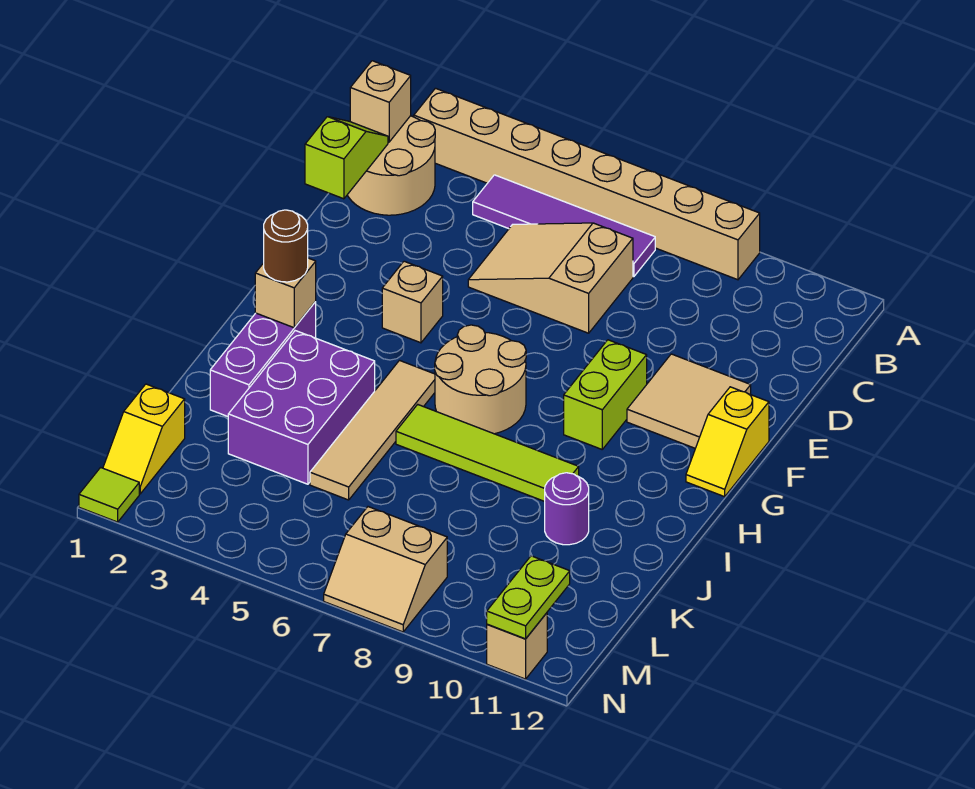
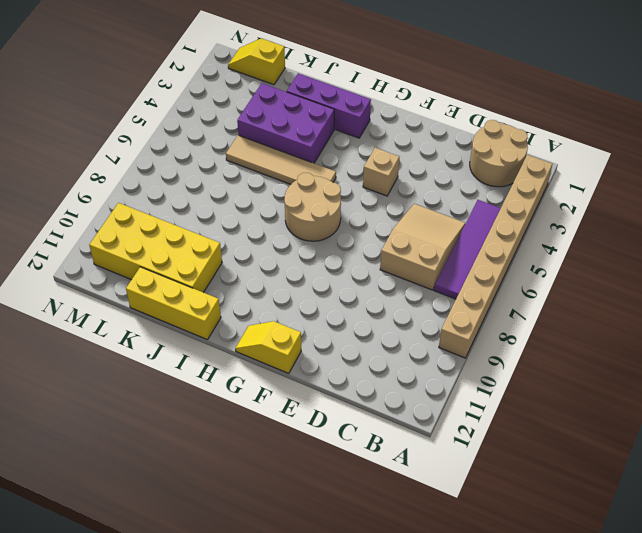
yellow brick I12:K12 level 1 -> none
yellow brick J10:M11 level 1 -> purple round brick J10 level 1
none -> tan tile E10:F11 level 1
none -> lime brick F9:G9 level 1
none -> lime tile I6:I9 level 1

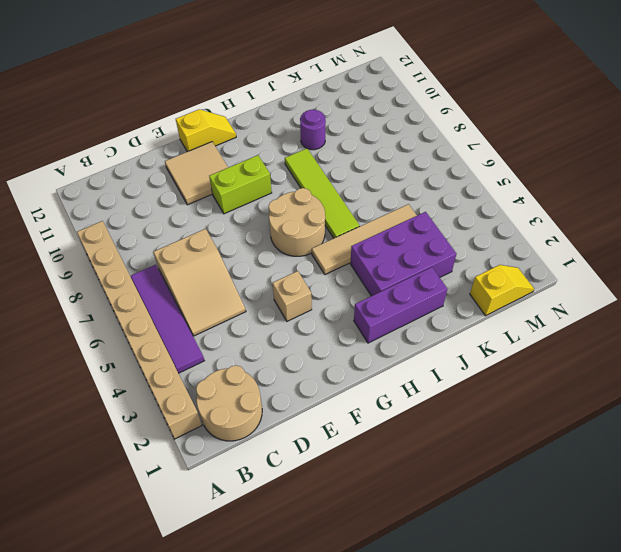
none -> tan slope M7:N8 level 1 top M
none -> lime tile N1 level 1
none -> tan brick N11 level 1

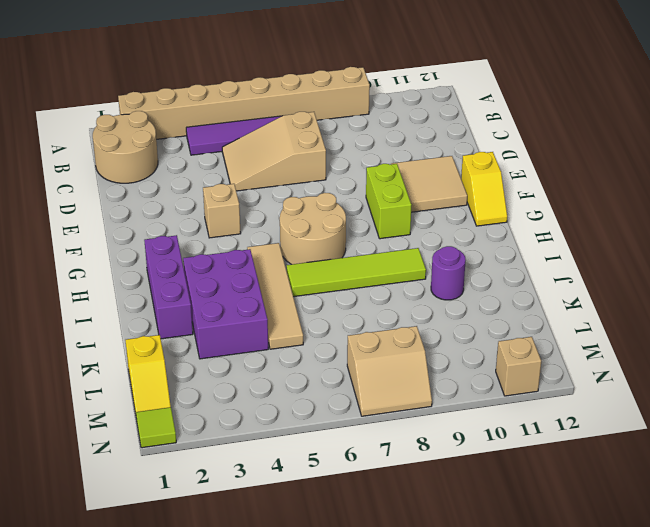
none -> tan brick B1 level 2
none -> lime slope C1:D1 level 2 top D
none -> tan brick H2 level 2

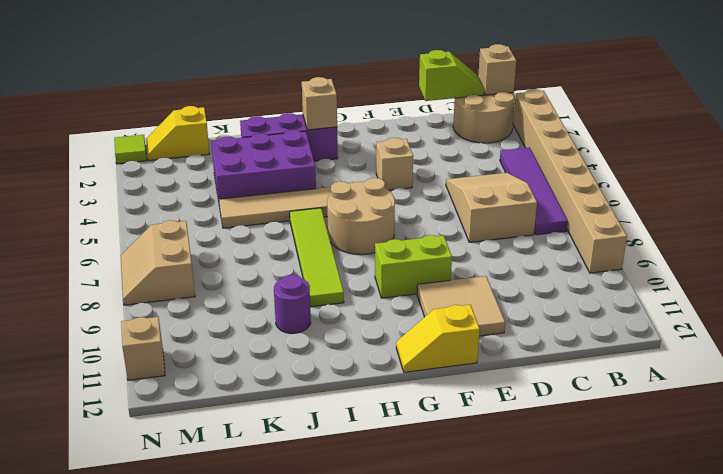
none -> lime plate M11:N11 level 2
none -> brown round brick H2 level 3

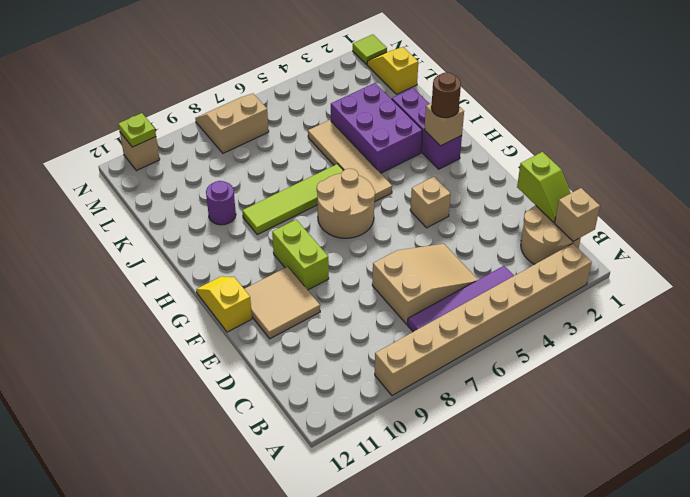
lime plate N11 level 2 -> lime plate M11:N11 level 2

